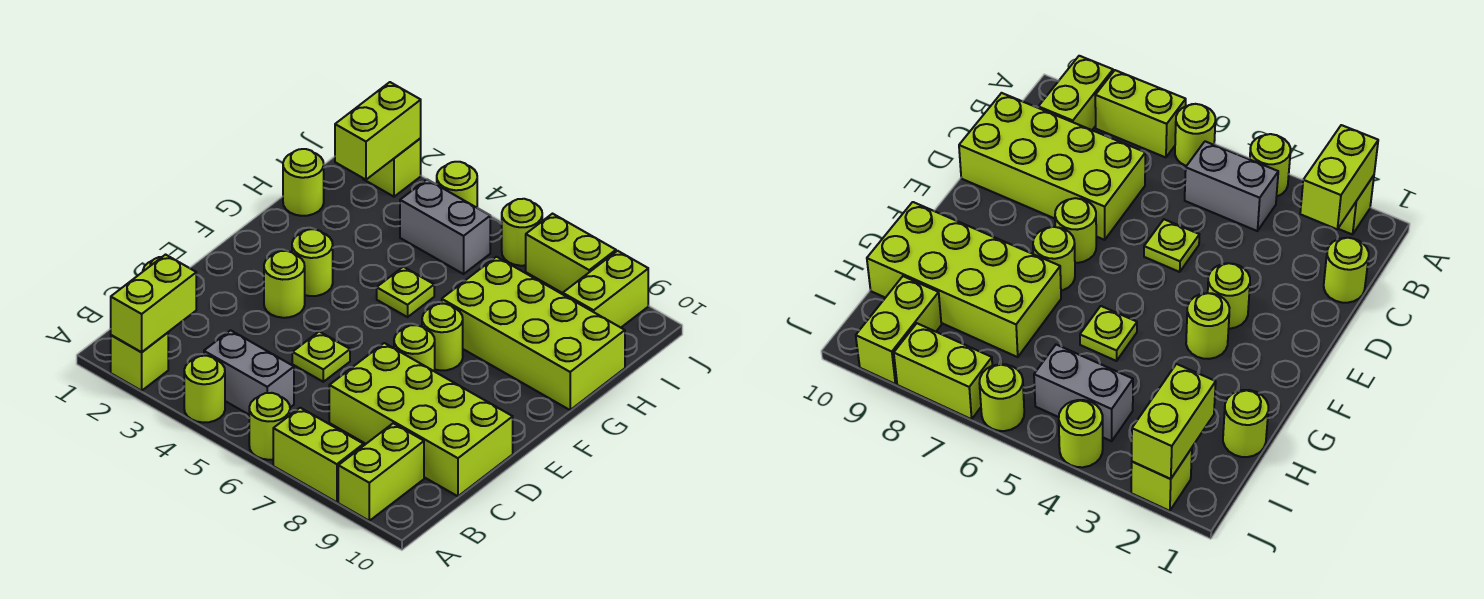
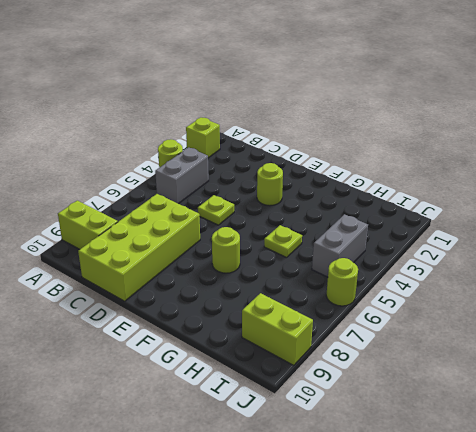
none -> lime round brick A6 level 1
none -> lime brick A7:A8 level 1
none -> lime round brick C1 level 1

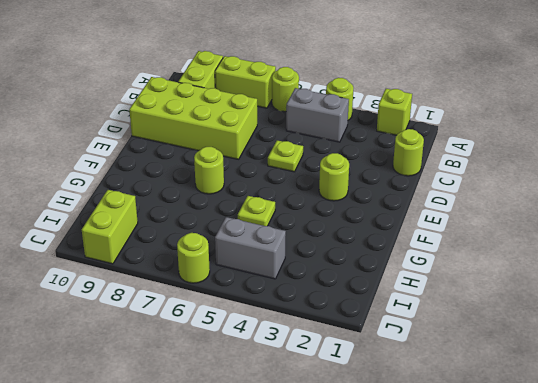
none -> lime round brick E7 level 1
none -> lime round brick F3 level 1
none -> lime brick G7:H10 level 1

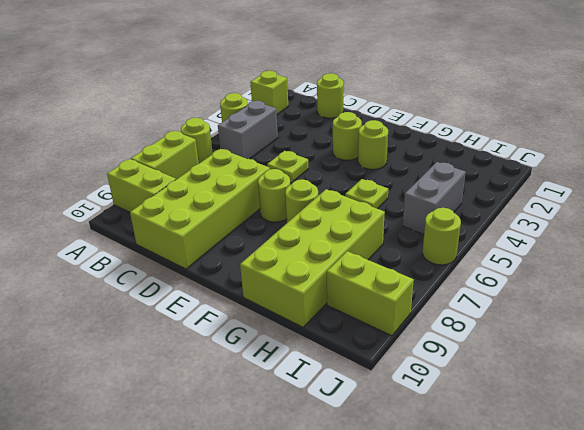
none -> lime round brick H1 level 1
none -> lime brick J2 level 1
none -> lime round brick J4 level 1

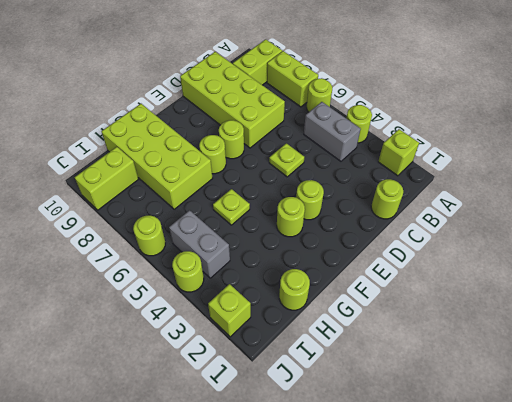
none -> lime brick J7:J8 level 1
none -> lime brick A2:B2 level 2
none -> lime brick I2:J2 level 2

